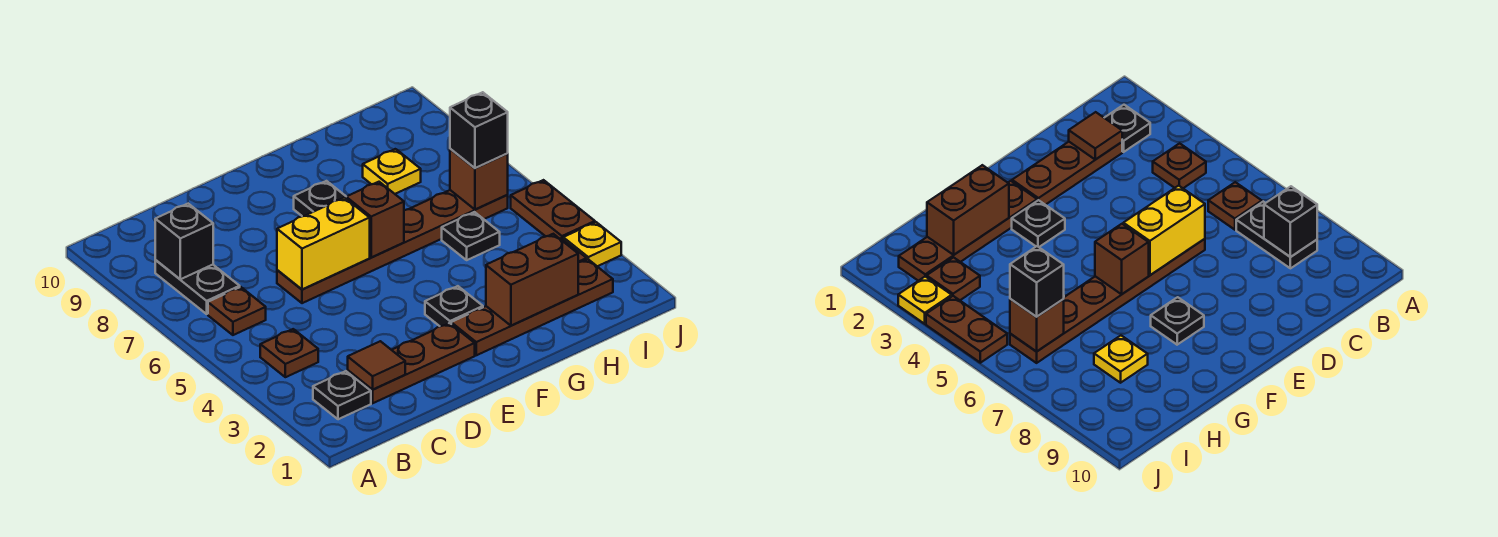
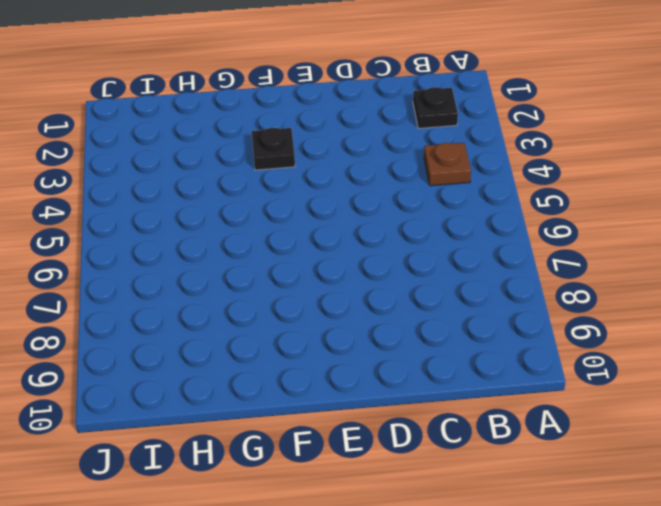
none -> brown plate B6 level 1
none -> black plate B7:B8 level 1
none -> brown plate C2:E2 level 1

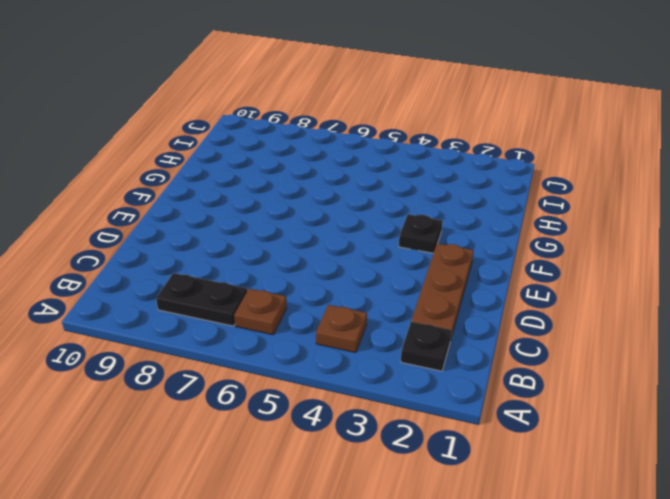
none -> brown plate D6:I6 level 1
none -> brown plate F2:I2 level 1
none -> black plate F8 level 1

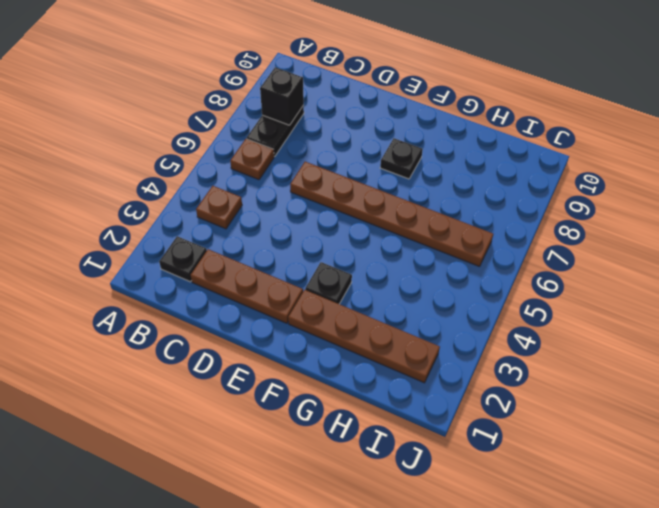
none -> black plate H5 level 1
none -> yellow plate H8 level 1
none -> brown plate I3 level 1

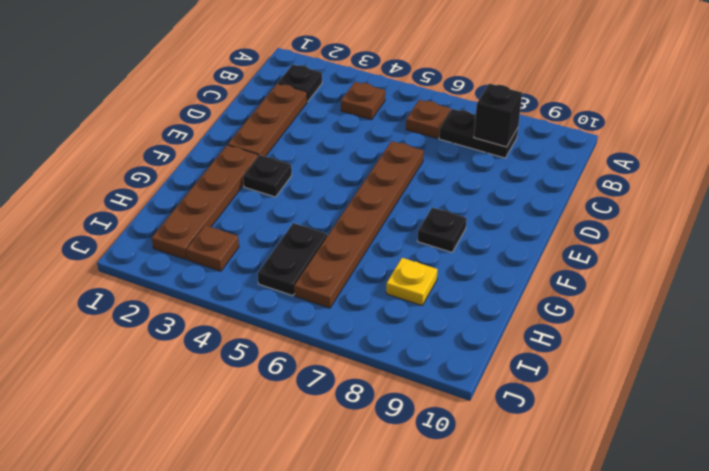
black plate H5:I5 level 1 -> black plate H5 level 1
none -> yellow plate J3 level 1
none -> brown plate J4:J5 level 1
none -> brown tile C2 level 2

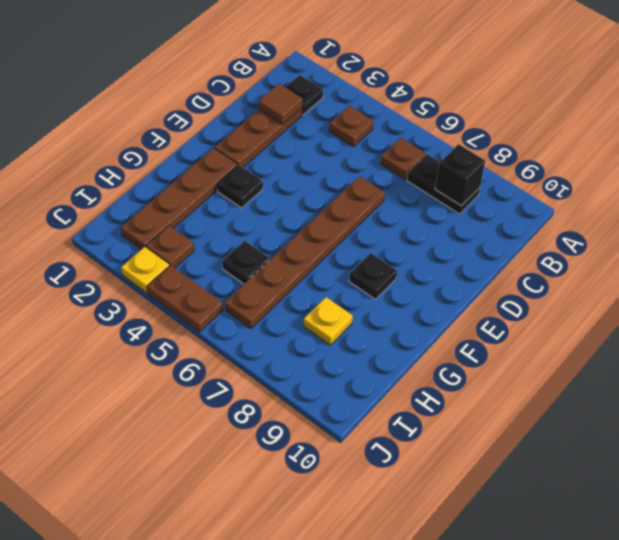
none -> yellow brick D6:E6 level 2
none -> brown brick F6 level 2
none -> brown brick G2:H2 level 2

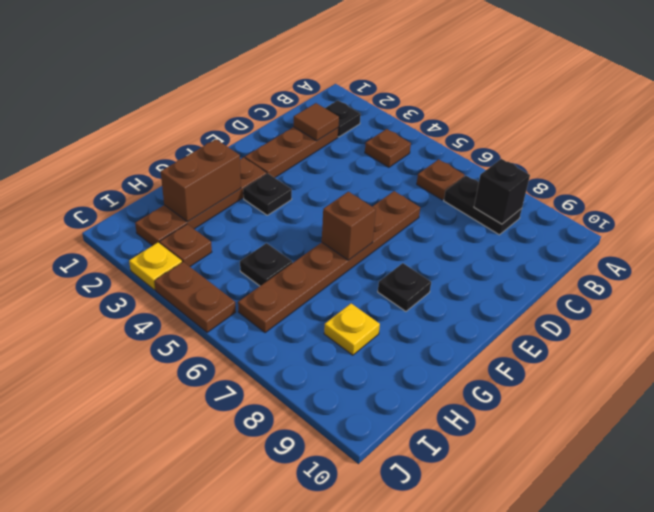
none -> yellow brick D6:E6 level 2
none -> brown brick I6 level 2
none -> black brick I6 level 3

